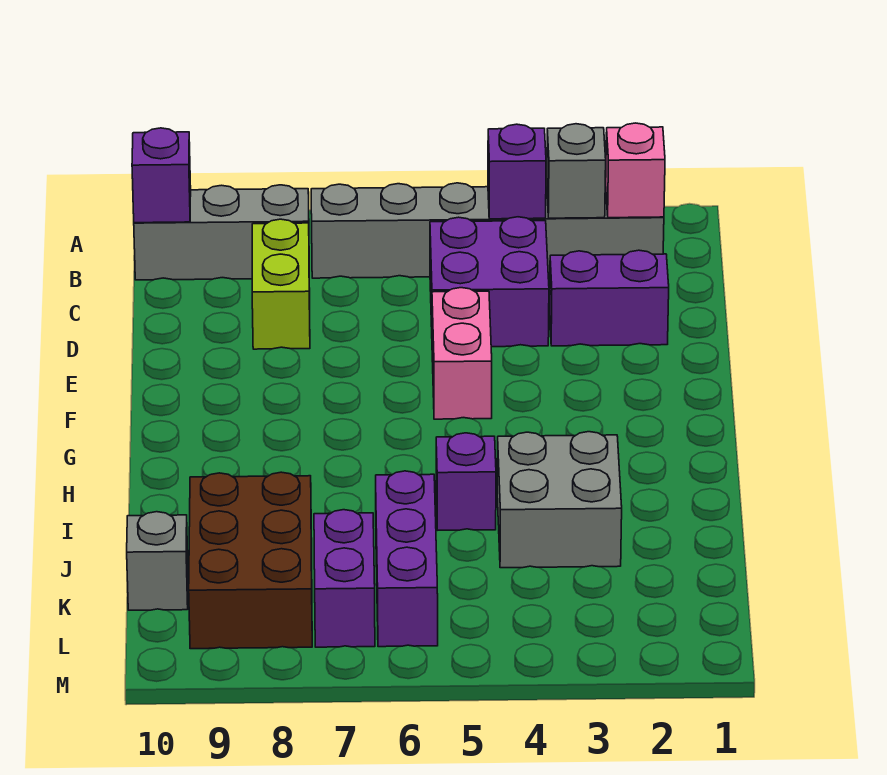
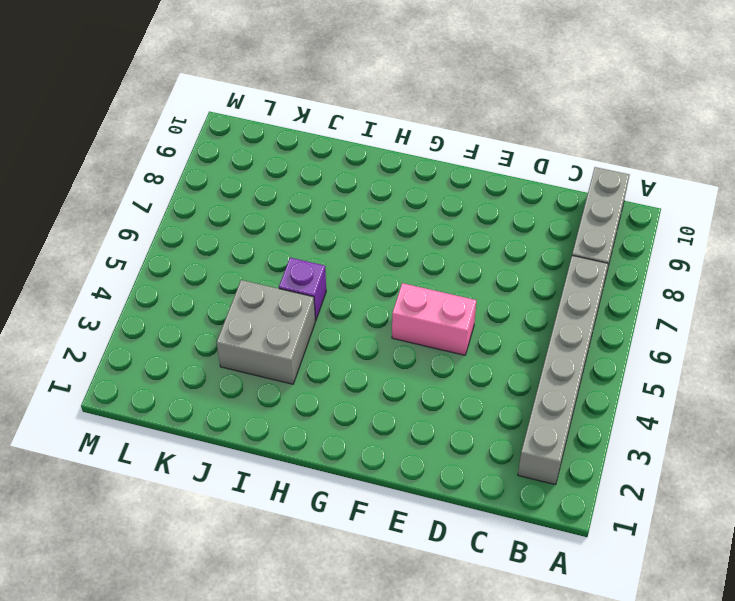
none -> purple brick C4:D5 level 1
none -> lime brick C8:D8 level 1
none -> purple brick D2:D3 level 1

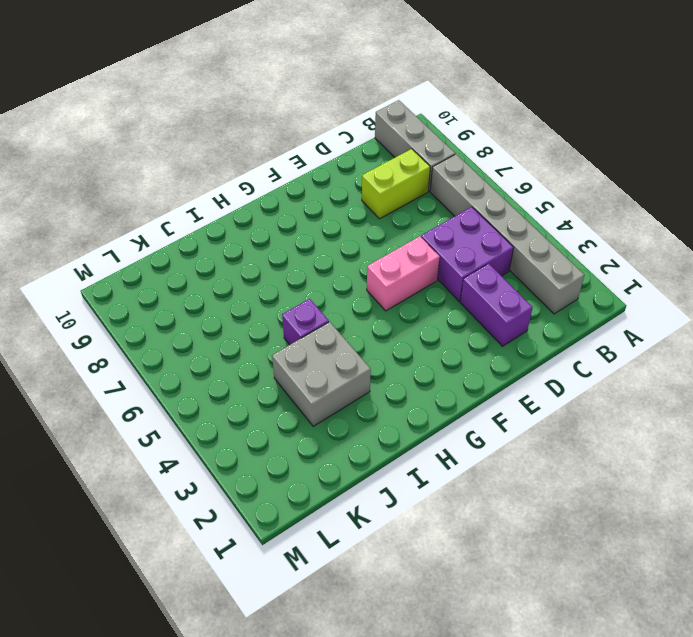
none -> purple brick J6:L6 level 1
none -> brown brick J8:L9 level 1
none -> purple brick K7:L7 level 1

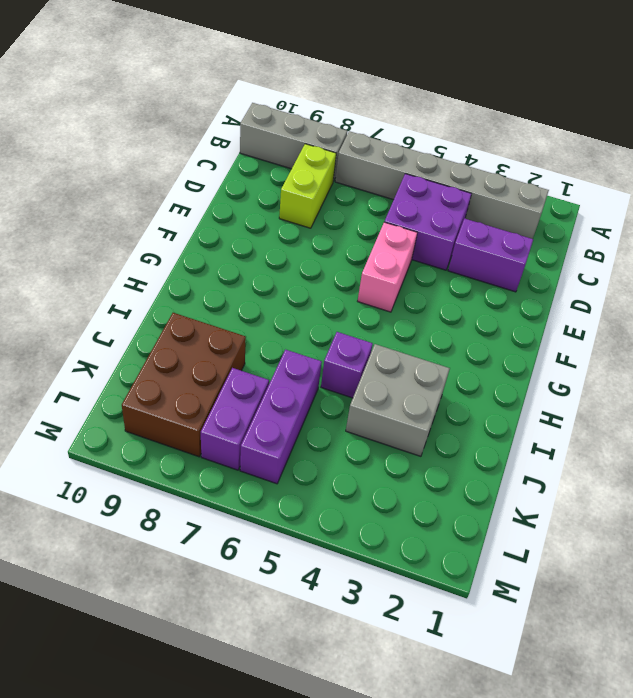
none -> grey brick K10 level 1
none -> pink brick B2 level 2
none -> grey brick B3 level 2

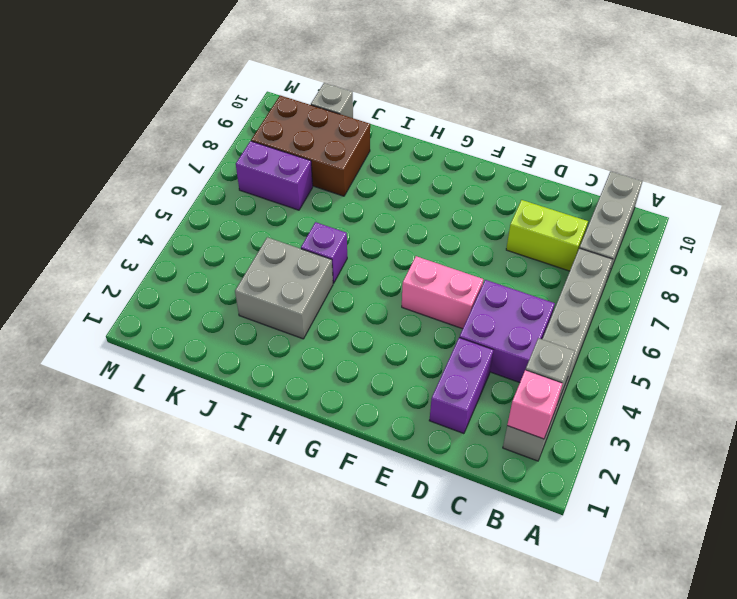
none -> purple brick J6:L6 level 1
none -> purple brick B4 level 2
none -> purple brick B10 level 2

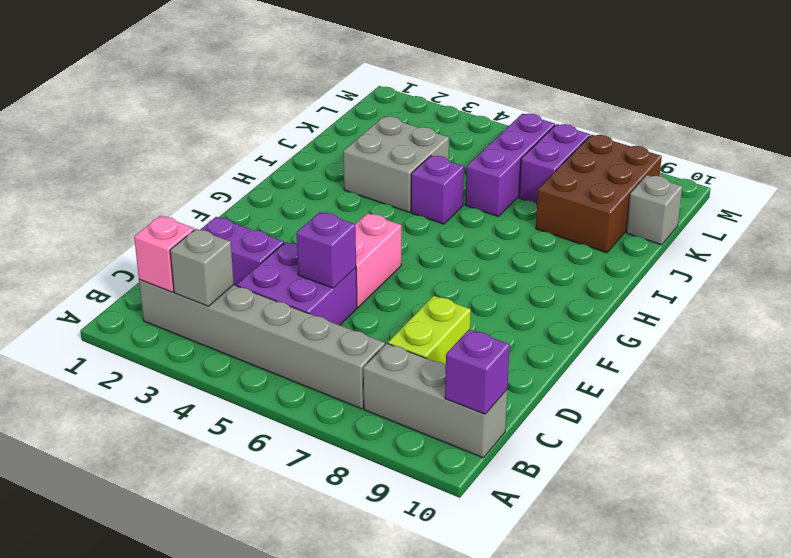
purple brick D5 level 2 -> purple brick B4 level 2

